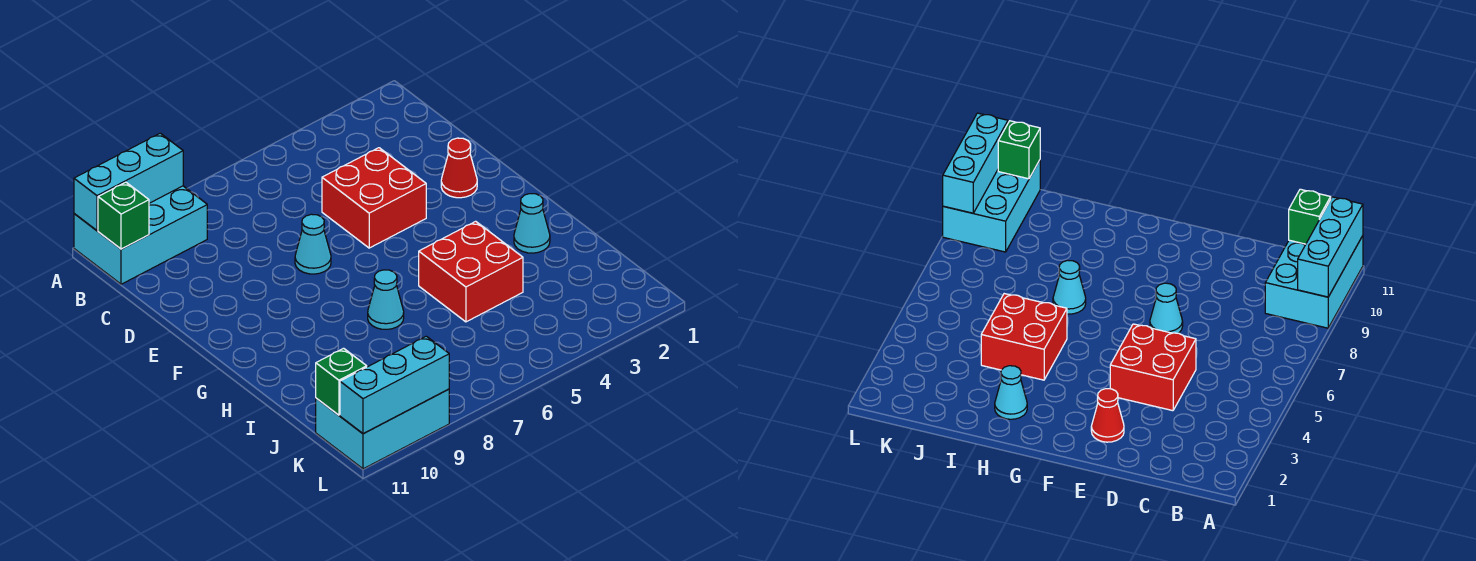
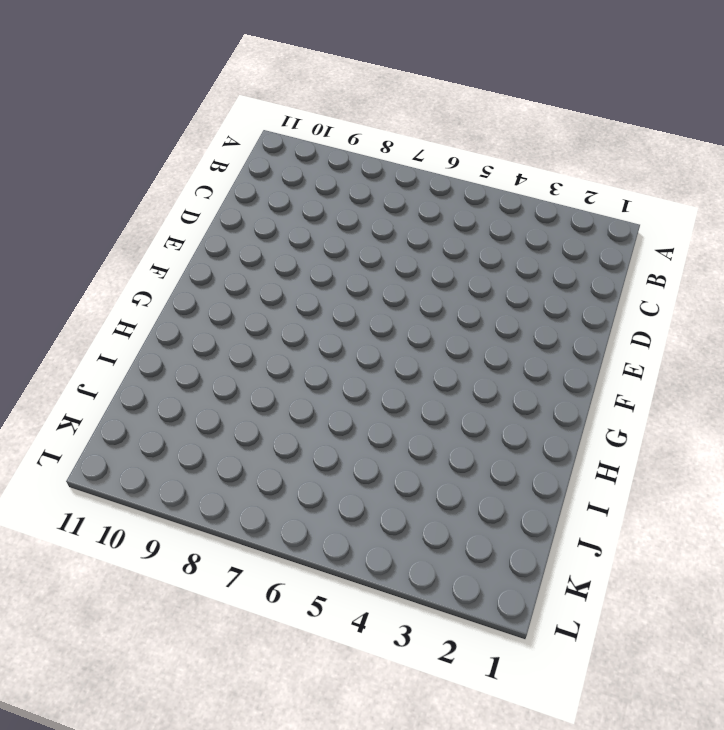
none -> cyan brick A9:B11 level 1
none -> red brick D4:E5 level 1
none -> red cone E2 level 1

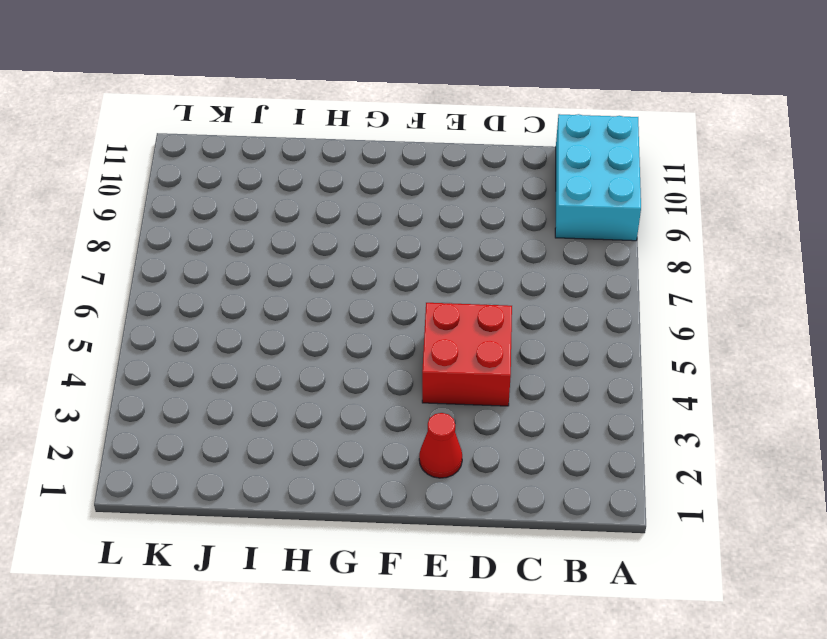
none -> cyan cone E7 level 1
none -> cyan cone H2 level 1
none -> red brick H4:I5 level 1

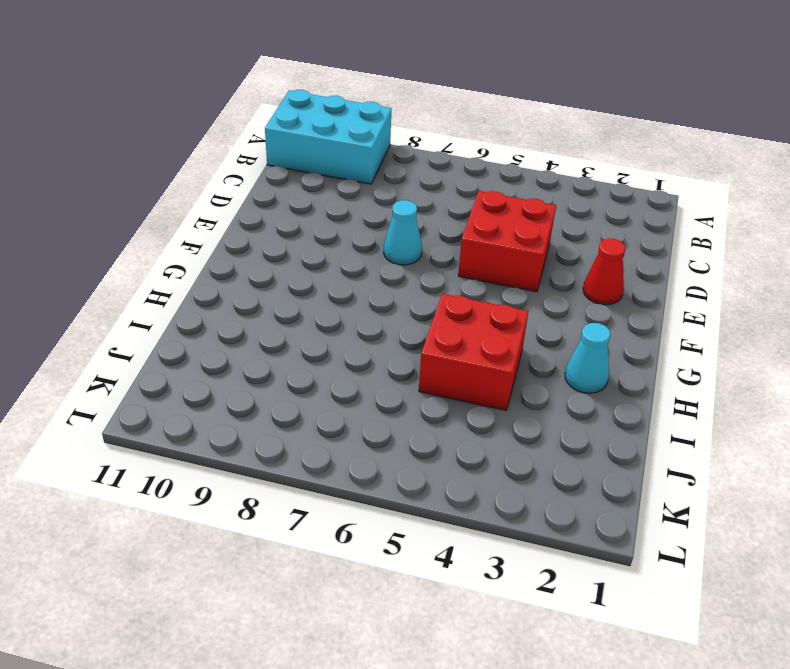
none -> cyan cone H7 level 1
none -> cyan brick K9:L11 level 1
none -> cyan brick A9:A11 level 2

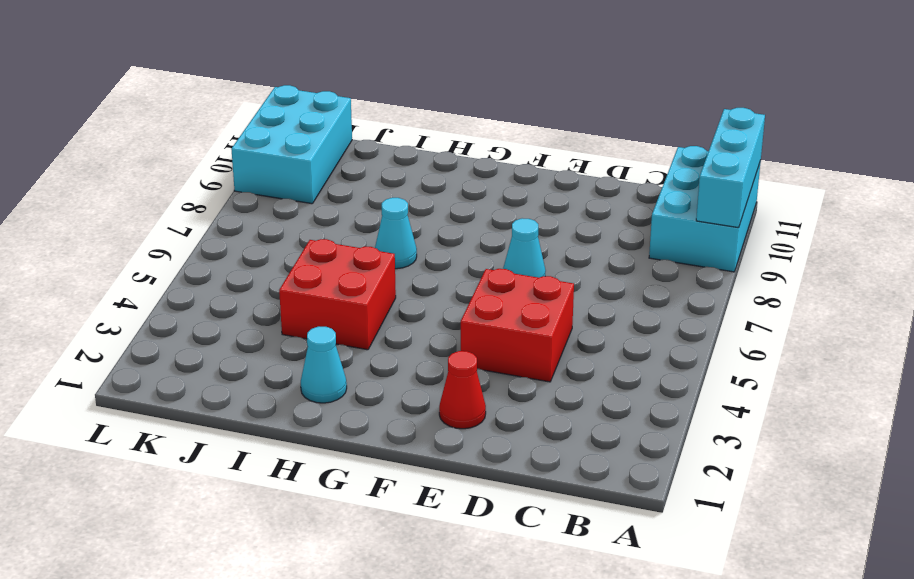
none -> green brick B11 level 2
none -> green brick K11 level 2
none -> cyan brick L9:L11 level 2

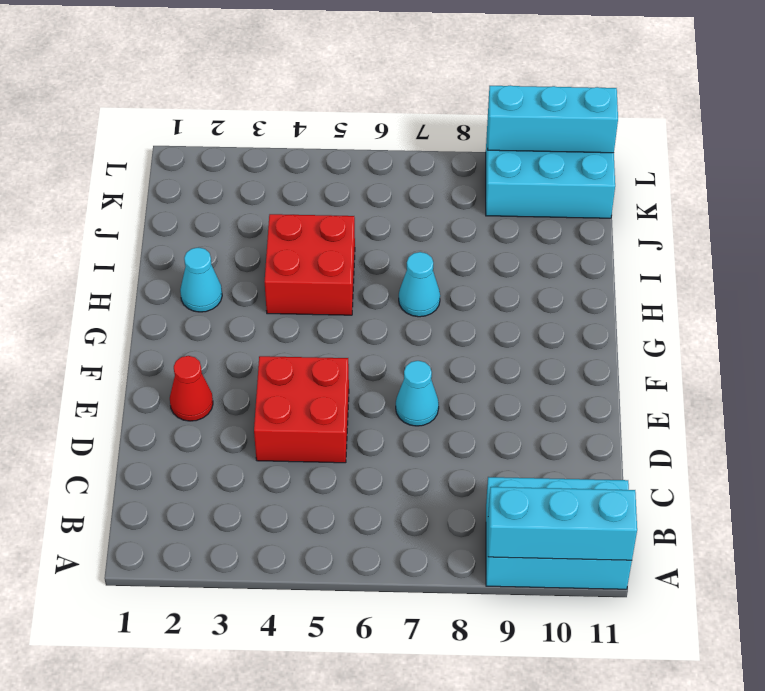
none -> green brick B11 level 2
none -> green brick K11 level 2

